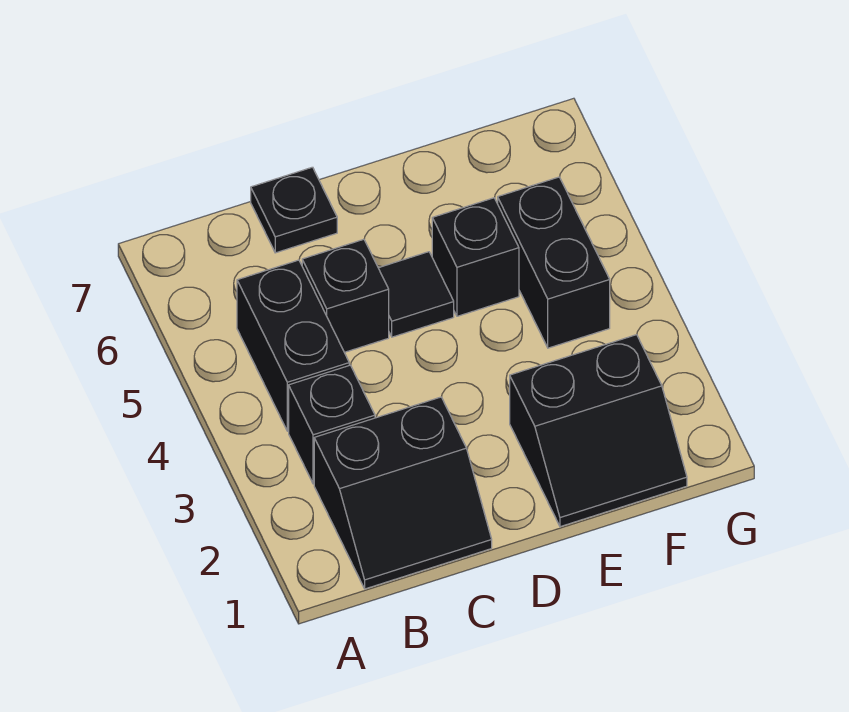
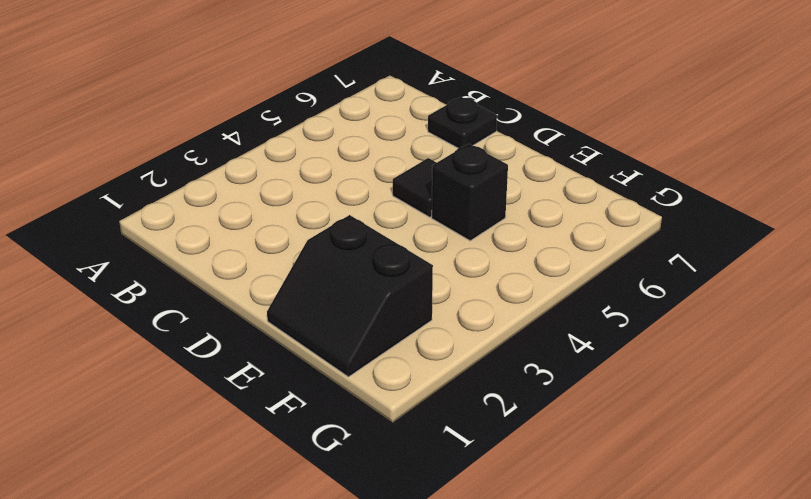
none -> black slope B1:C2 level 1 top 2
none -> black brick B3 level 1

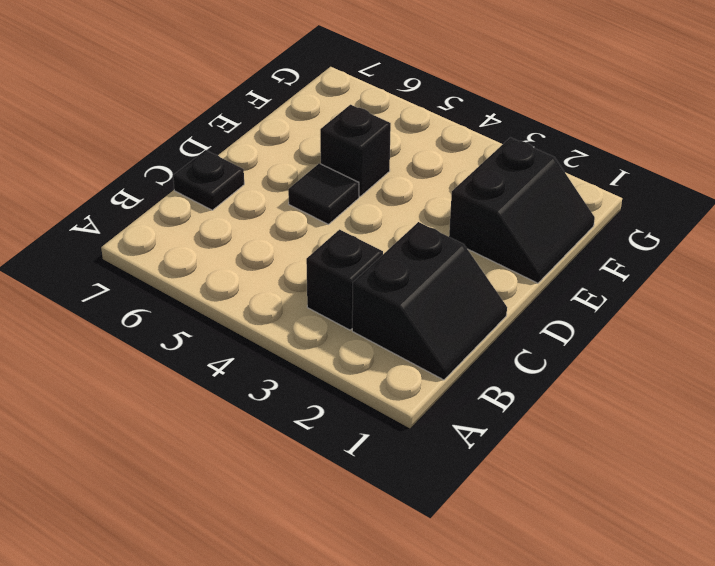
none -> black brick B4:B5 level 1
none -> black brick C5 level 1

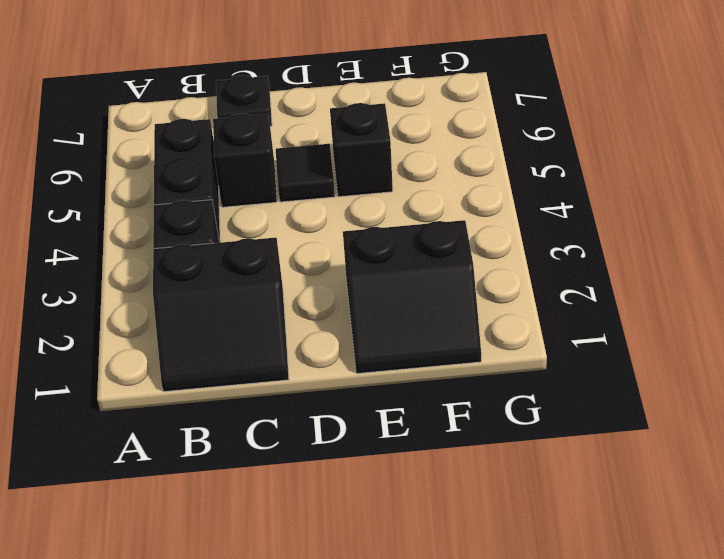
none -> black brick F4:F5 level 1

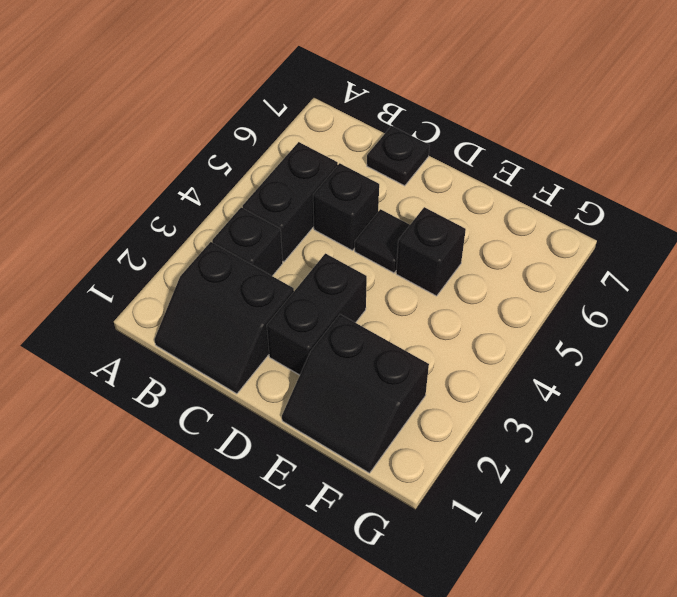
black brick D2:D3 level 1 -> black brick F4:F5 level 1

